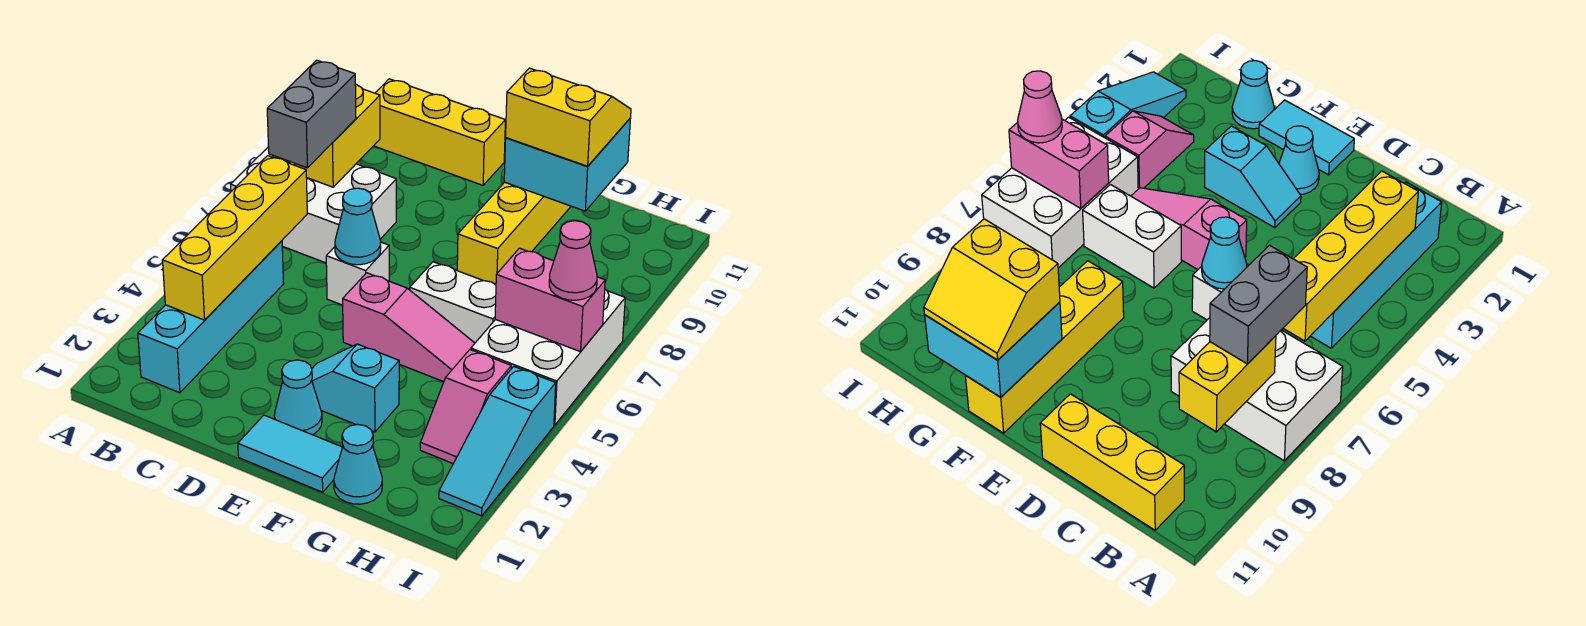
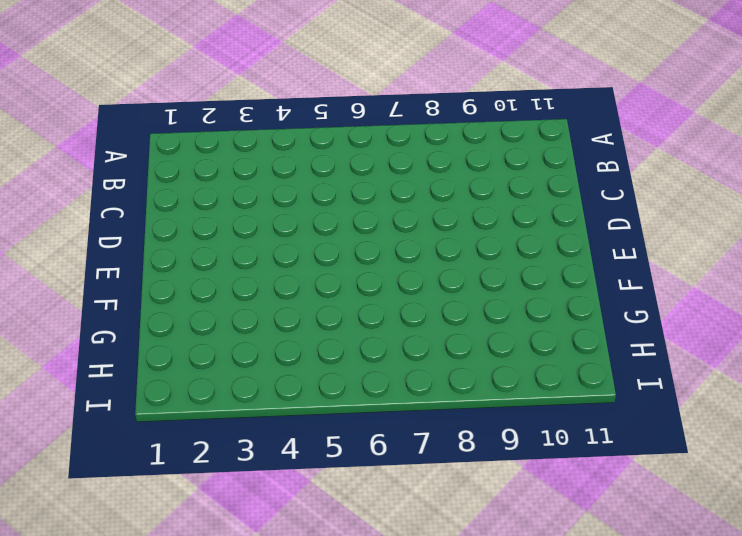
none -> white brick A7:C8 level 1
none -> cyan brick B2:B5 level 1
none -> yellow brick B11:D11 level 1

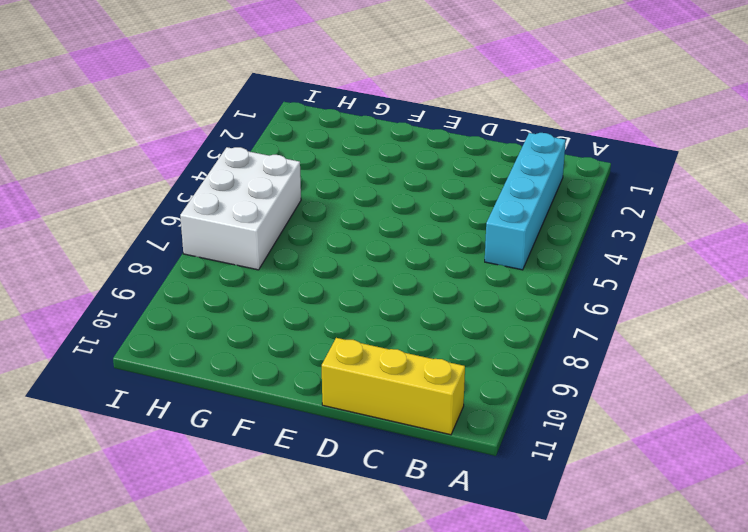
none -> white brick A7:C8 level 1
none -> white brick D6 level 1
none -> cyan tile E1:F1 level 1

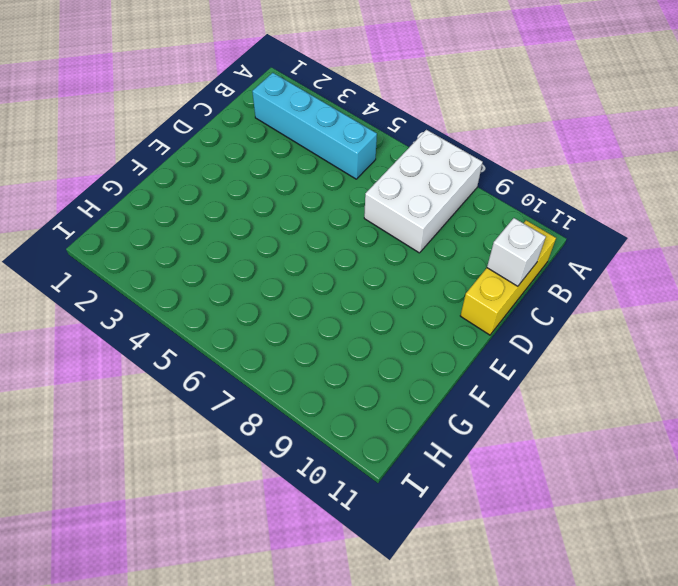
white brick C11 level 2 -> white brick D6 level 1
none -> cyan tile E1:F1 level 1
none -> cyan cone E2 level 1
none -> cyan slope E3:F3 level 1 top F

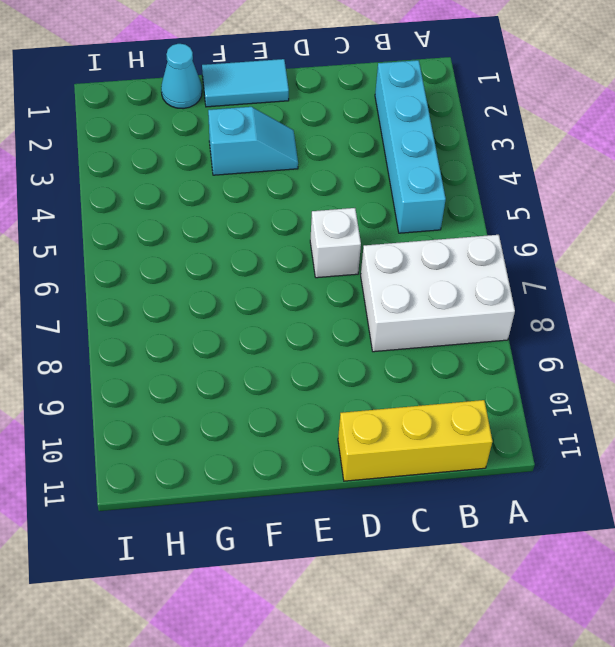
none -> cyan cone E2 level 1
none -> pink slope E5:G5 level 1 top E
none -> white brick F6:G6 level 1

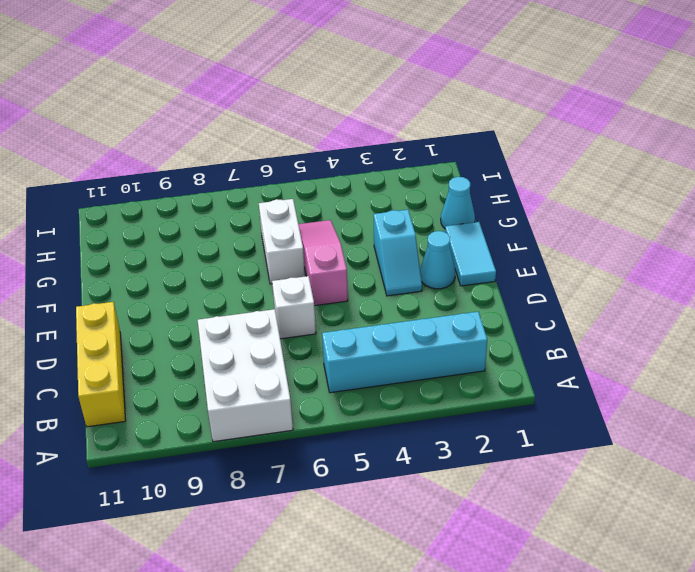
none -> yellow brick F8:F11 level 1
none -> pink slope H3:H4 level 1 top 4
none -> white brick H5:I7 level 1

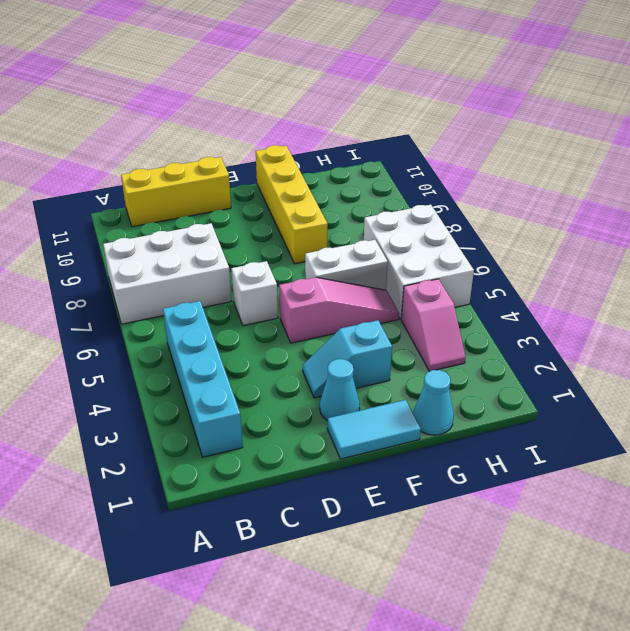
none -> cyan slope I2:I4 level 1 top 4
none -> yellow brick B3:B6 level 2
none -> yellow brick B8:B9 level 2

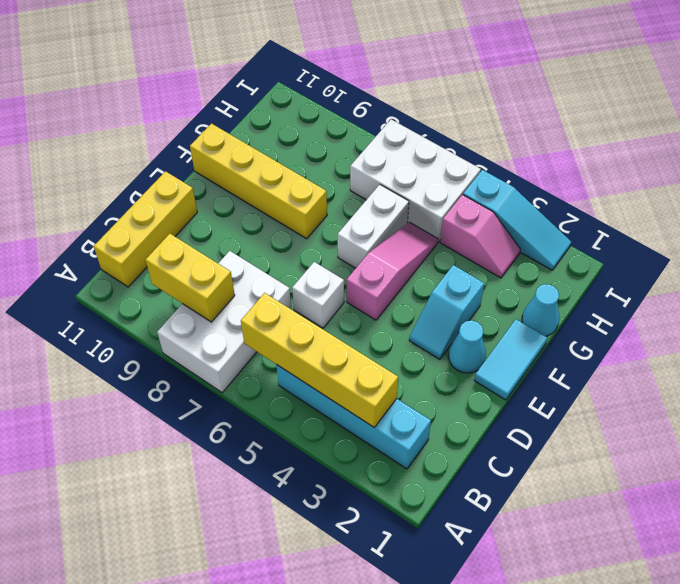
none -> cyan cone D6 level 2
none -> cyan brick F10:G11 level 2
none -> pink brick H6:I6 level 2

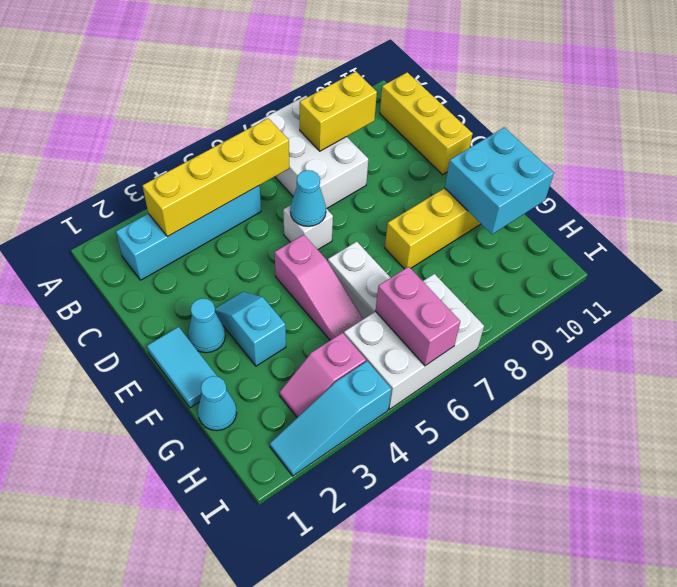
none -> grey brick B7:B8 level 3
none -> yellow slope F10:G11 level 3 top 10
none -> pink cone I6 level 3

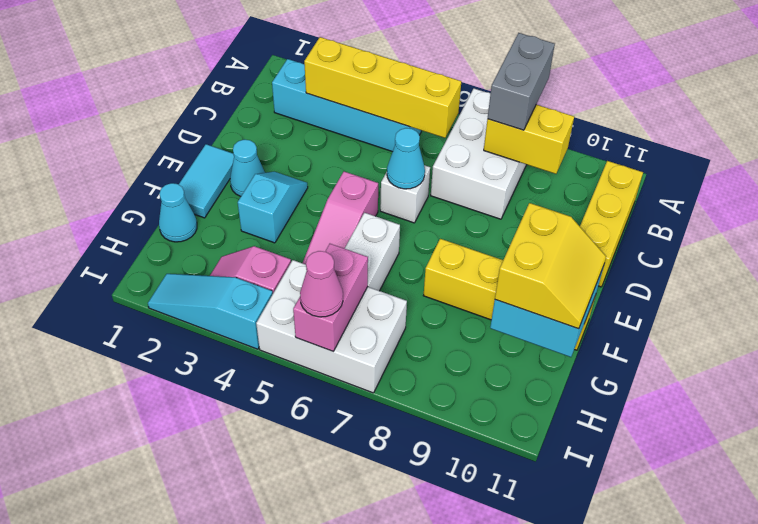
grey brick A8:B8 level 3 -> grey brick B7:B8 level 3

